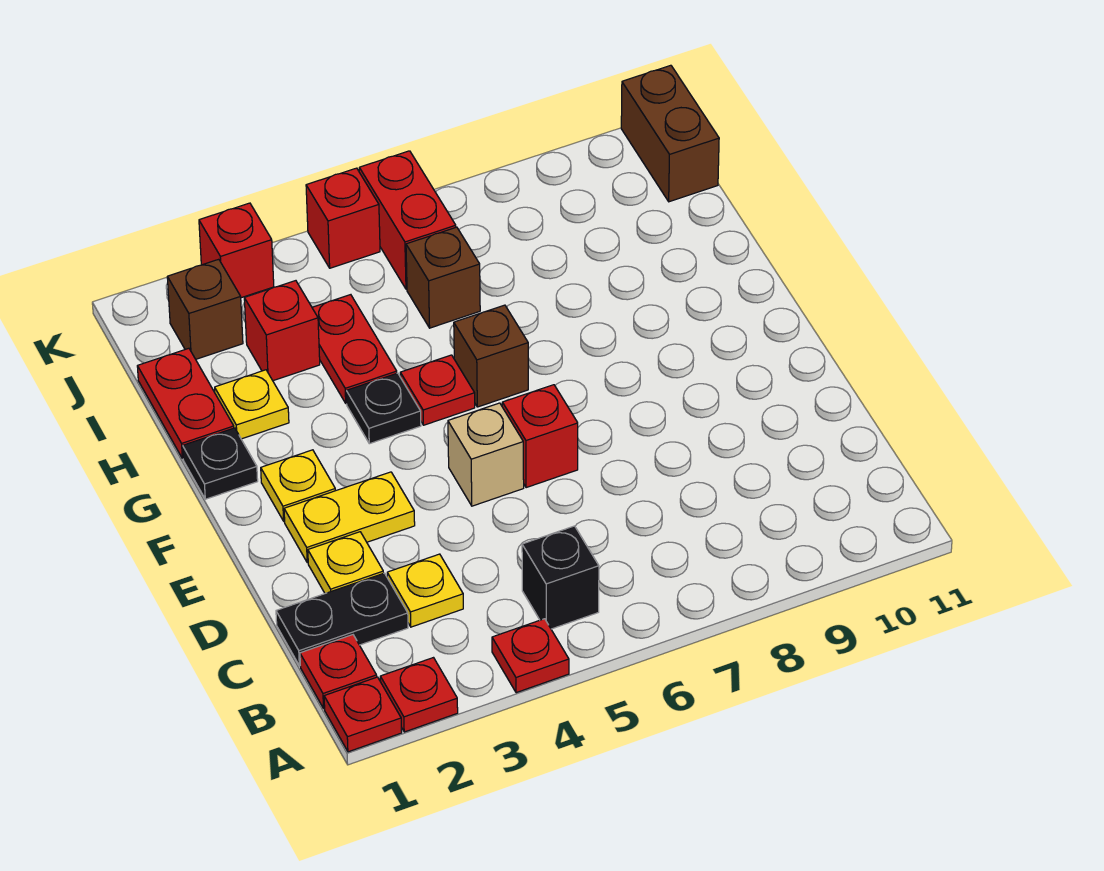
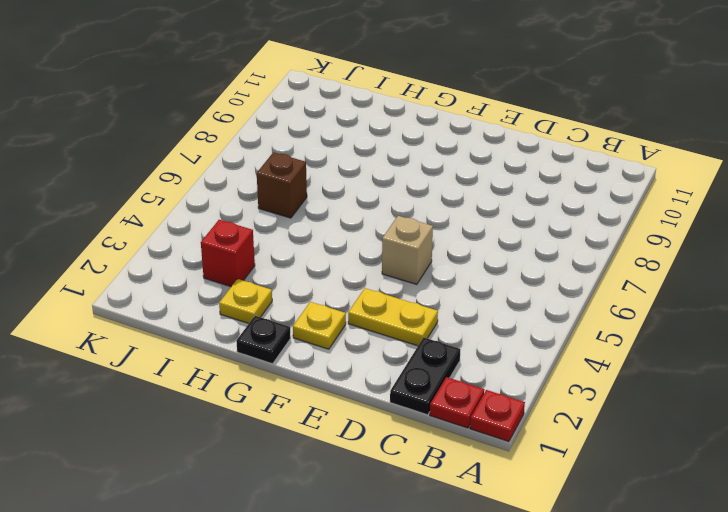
yellow plate D3:E3 level 1 -> yellow plate E2:E3 level 1
none -> red plate A2 level 1
none -> red plate A4 level 1
none -> black brick B5 level 1

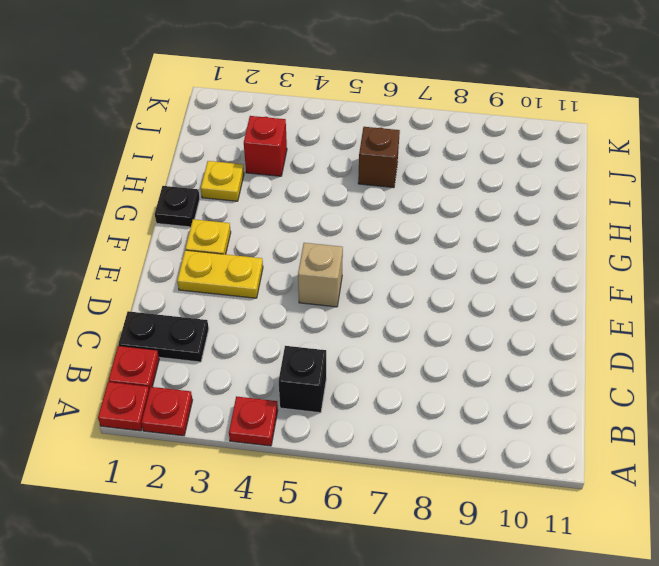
none -> yellow plate C3 level 1
none -> yellow plate D2 level 1
none -> red brick E6 level 1

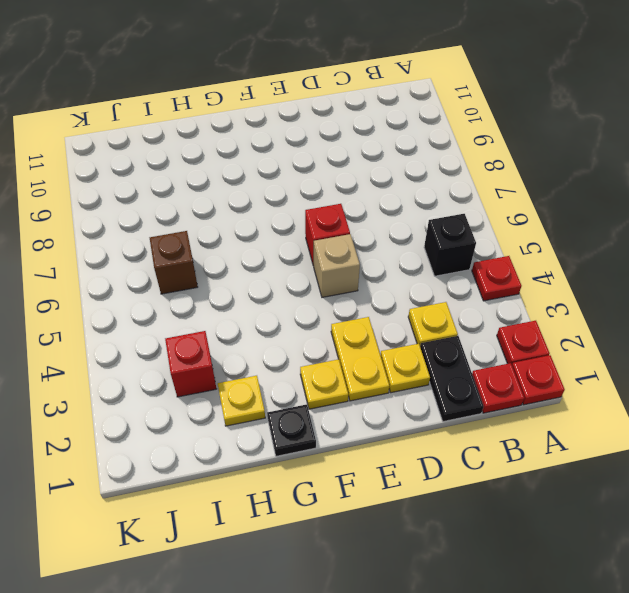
none -> black plate G4 level 1
none -> red plate G5 level 1
none -> brown brick G6 level 1

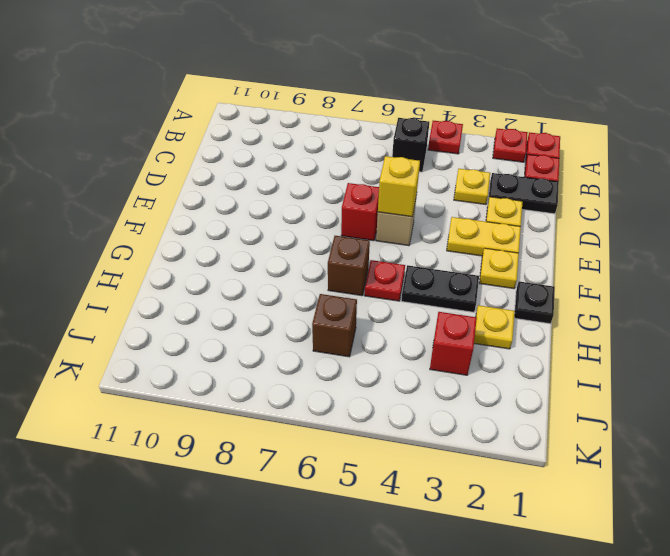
yellow brick E5 level 2 -> none
black plate G3:G4 level 1 -> black plate G4 level 1
none -> red plate H1:I1 level 1
none -> red plate H4:I4 level 1
none -> brown brick J2 level 1

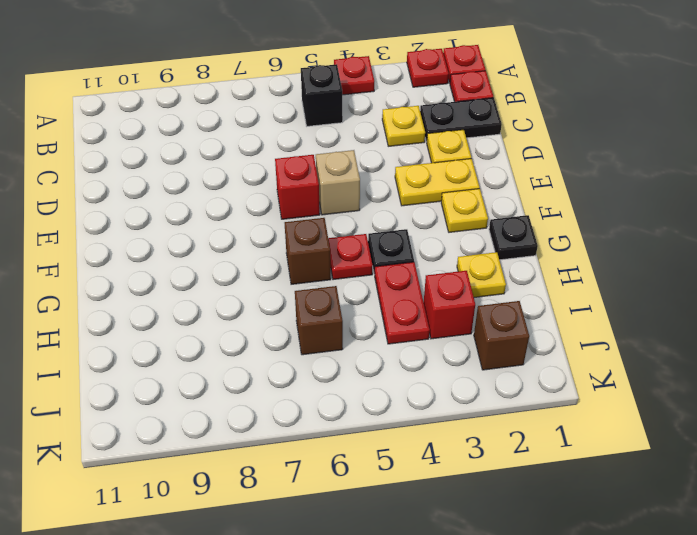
none -> red plate H1:I1 level 1
none -> red brick J6:K6 level 1
none -> brown brick J11:K11 level 1

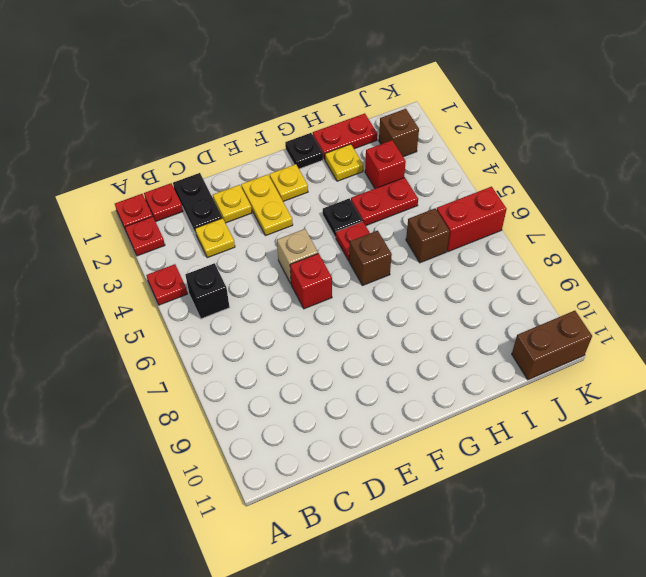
none -> red brick K3 level 1
none -> red brick K5 level 1

